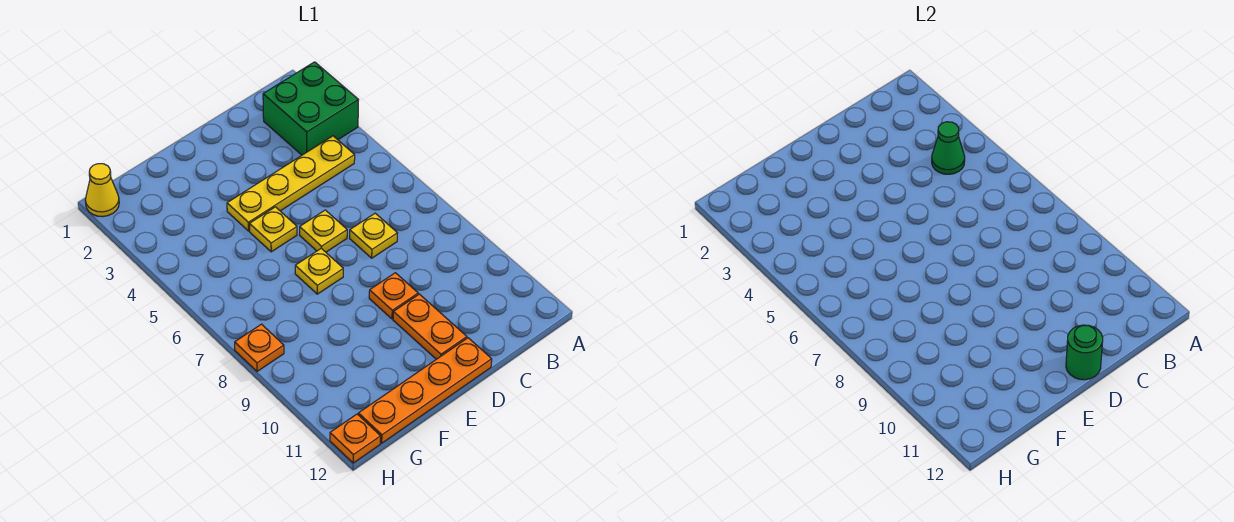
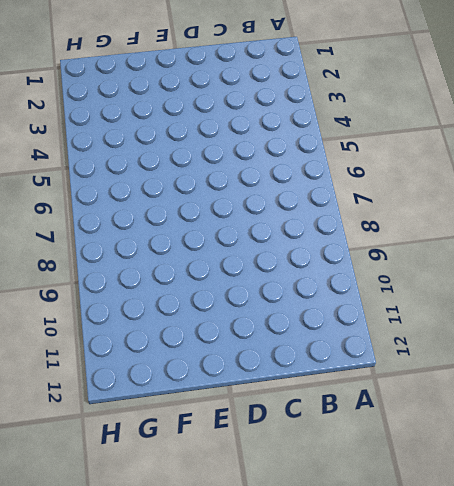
none -> green brick A2:B3 level 1
none -> yellow plate B4:E4 level 1
none -> yellow plate C7 level 1

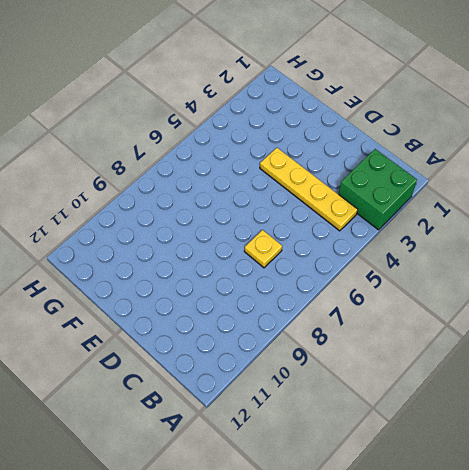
none -> yellow plate D6 level 1
none -> orange plate D9 level 1
none -> orange plate D10:D11 level 1

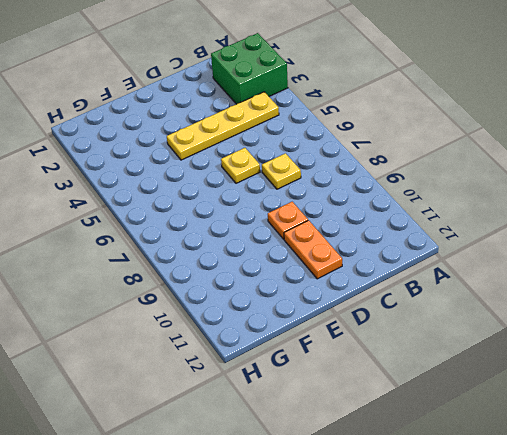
none -> orange plate D12:G12 level 1
none -> yellow plate E5 level 1
none -> yellow plate E7 level 1

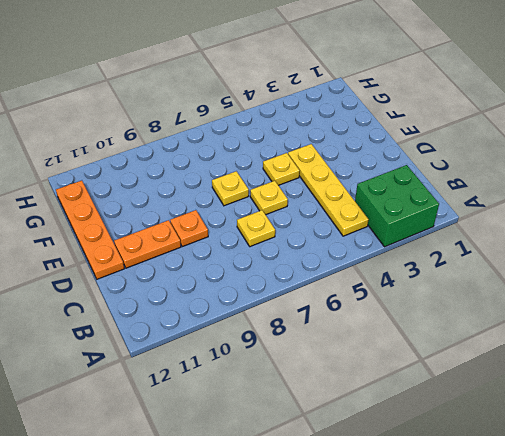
none -> yellow cone H1 level 1
none -> orange plate H8 level 1
none -> orange plate H12 level 1

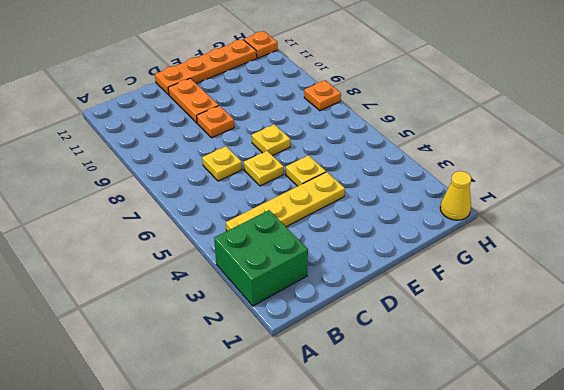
none -> green cone B4 level 2
none -> green round brick D12 level 2

